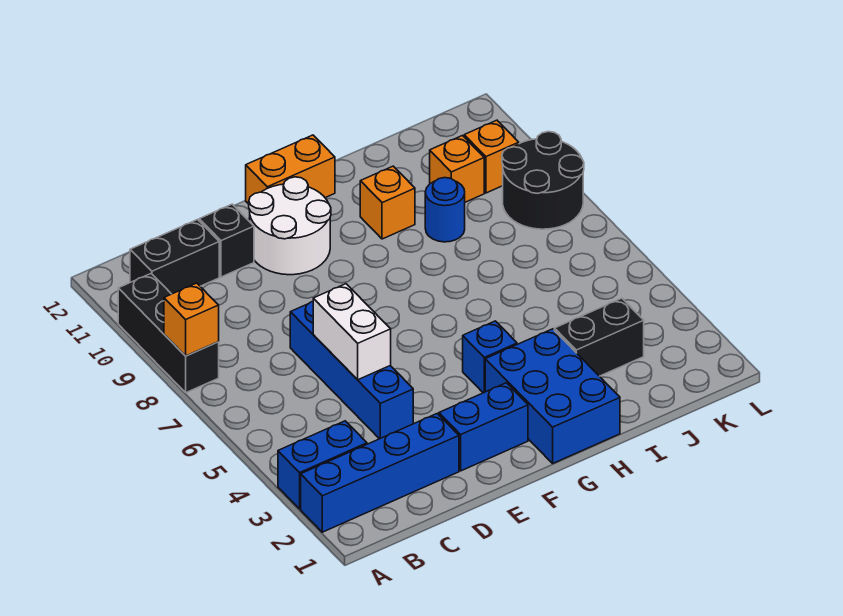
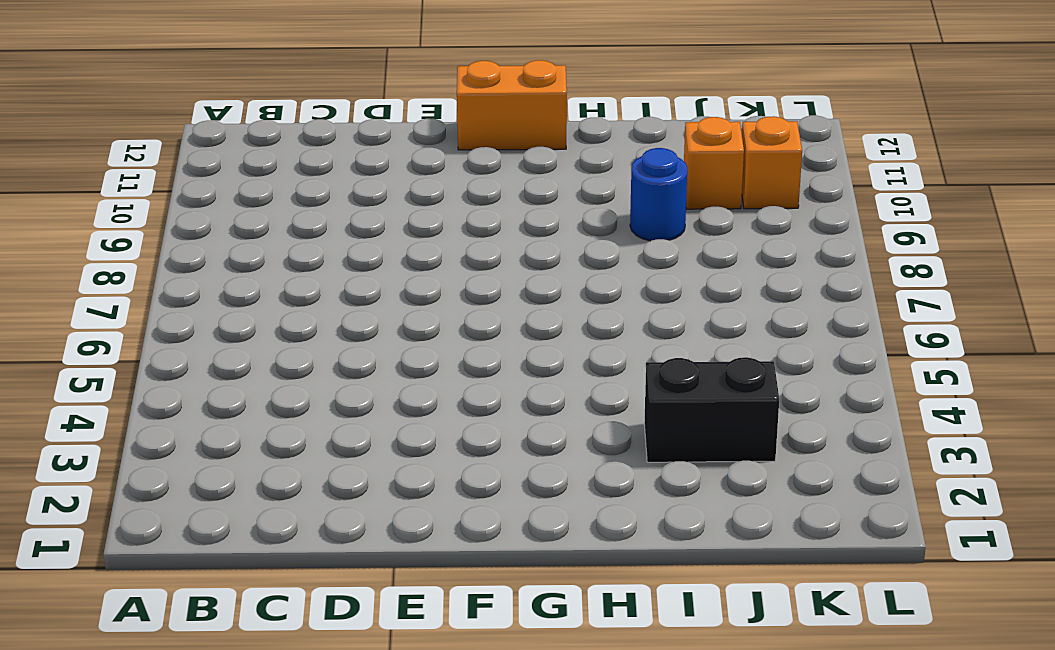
none -> blue brick A2:D2 level 1
none -> blue brick A3:B3 level 1
none -> black brick A8:A10 level 1

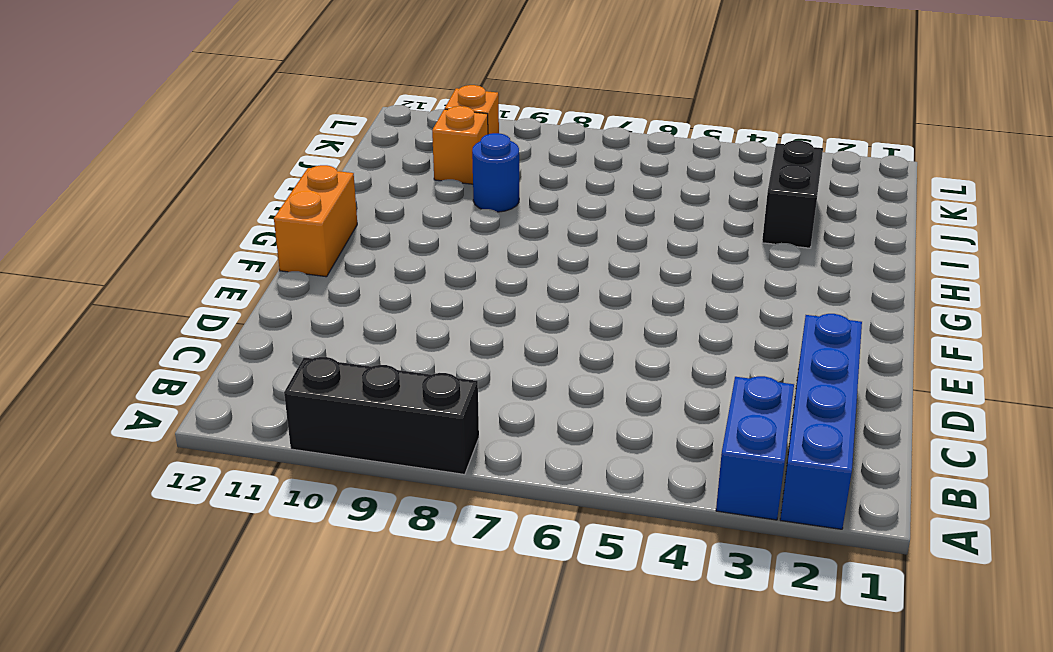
none -> black brick B11:C11 level 1
none -> blue brick D4:D7 level 1
none -> black brick D11 level 1

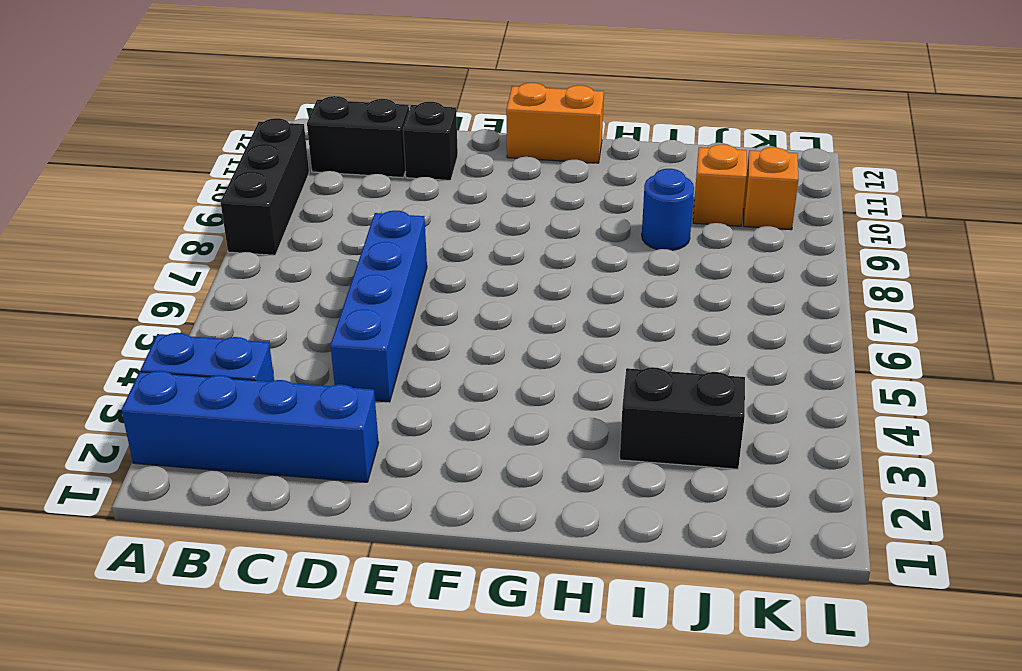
none -> blue brick E2:F2 level 1
none -> white round brick E10:F11 level 1
none -> blue brick G1:H3 level 1

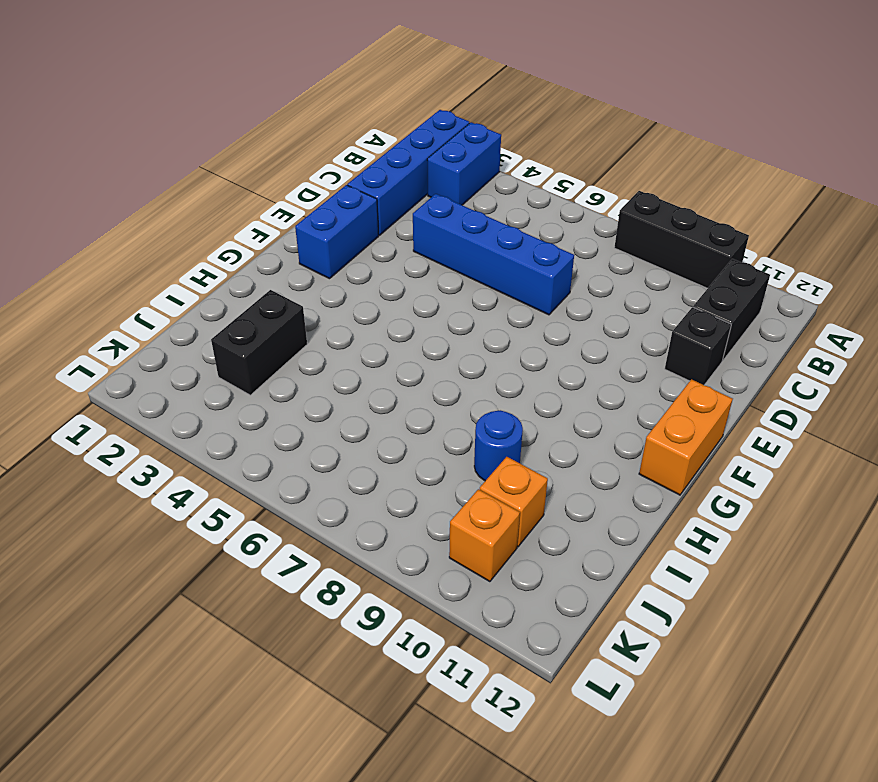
none -> white round brick E10:F11 level 1
none -> blue brick G1:H3 level 1
none -> blue brick G4 level 1

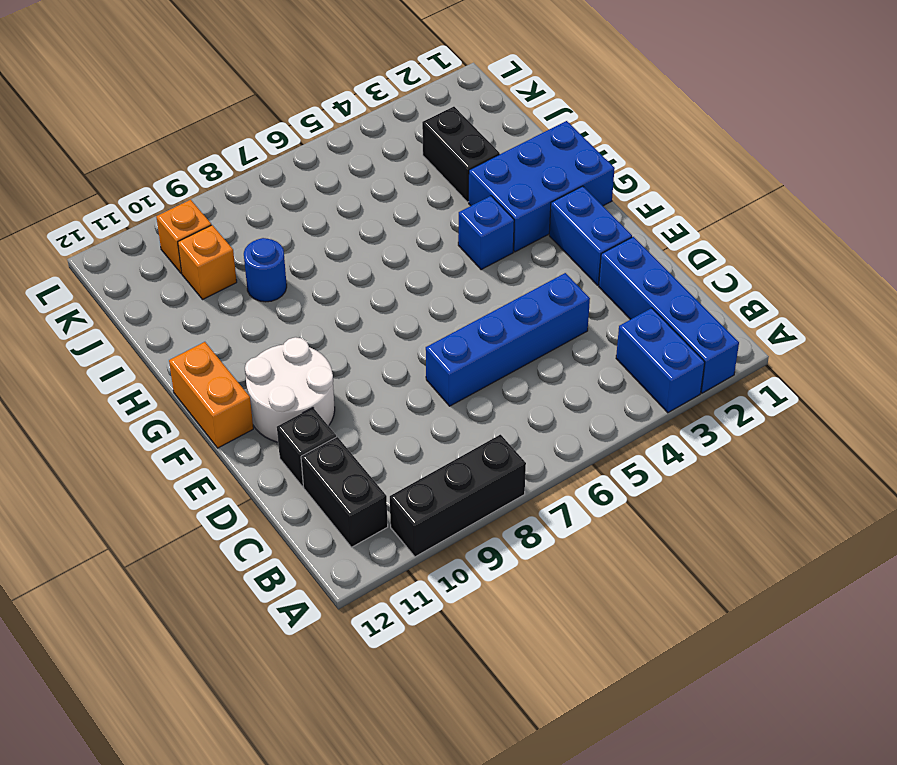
none -> orange brick H10 level 1
none -> black round brick K8:L9 level 1
none -> orange brick A8 level 2

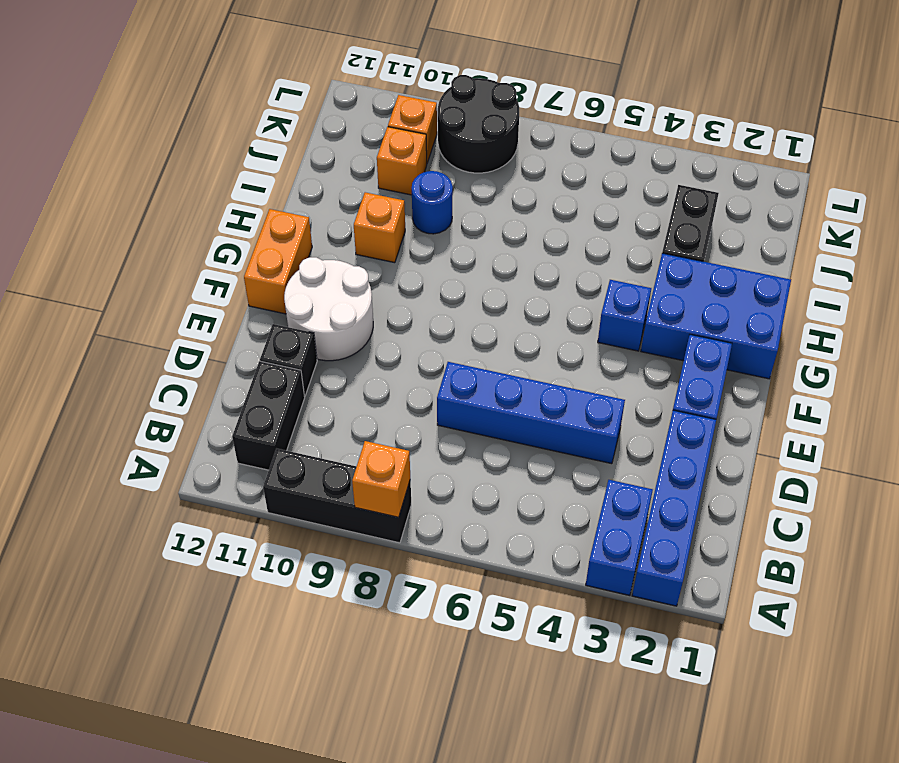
none -> white brick D5:D6 level 2

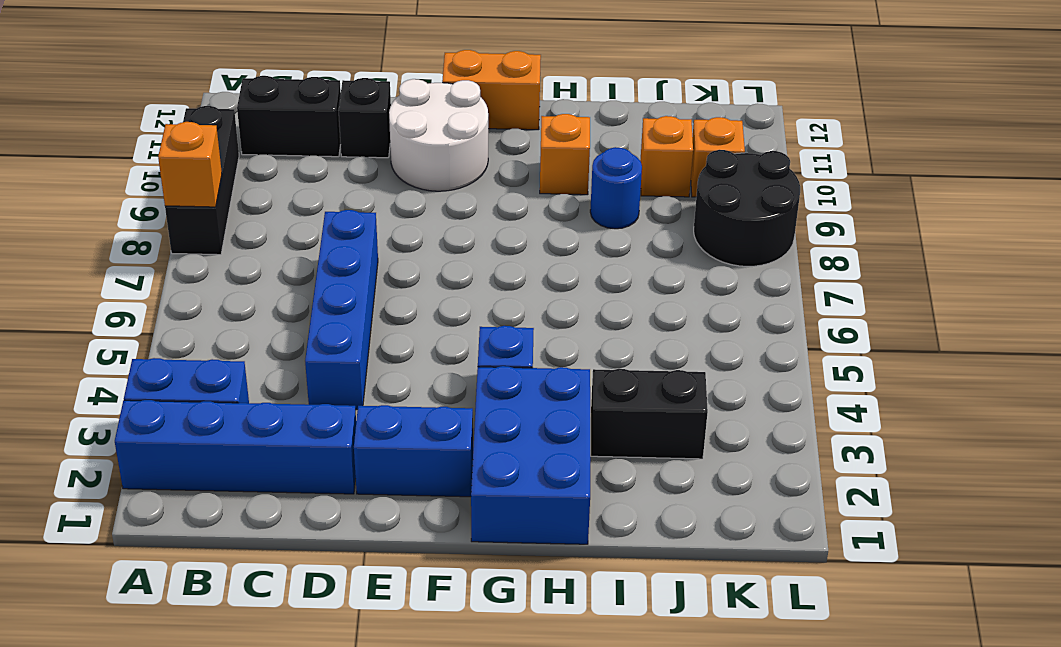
none -> white brick D5:D6 level 2

